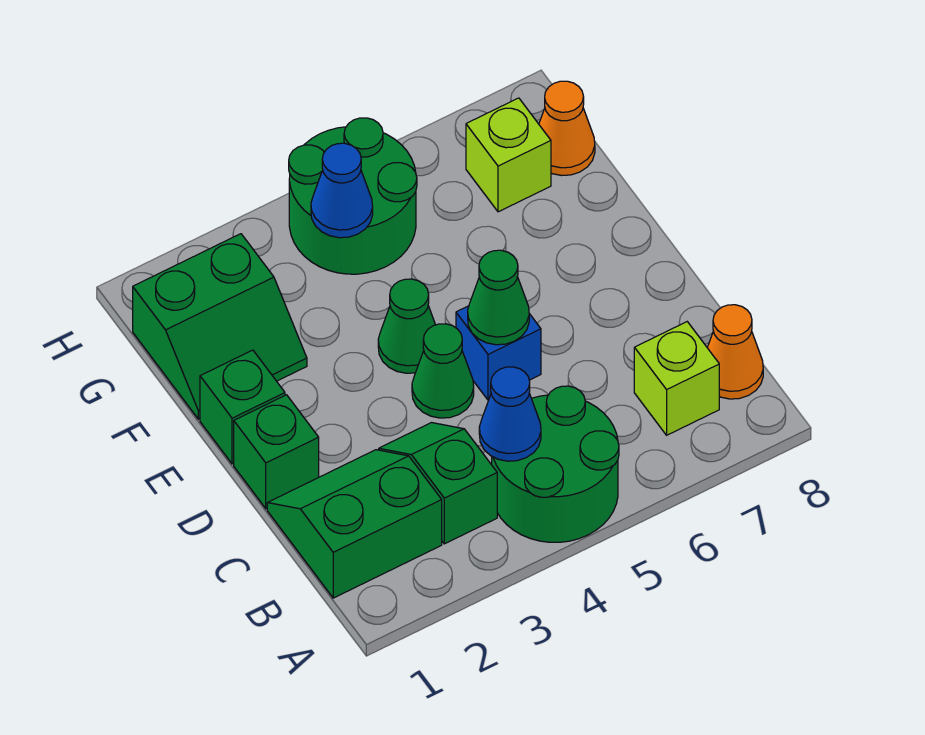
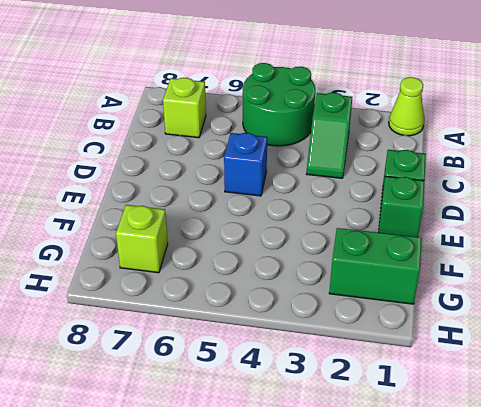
lime cone A1 level 1 -> none
none -> green slope B1:C2 level 1 top B
none -> orange cone B8 level 1
none -> green cone D4 level 1

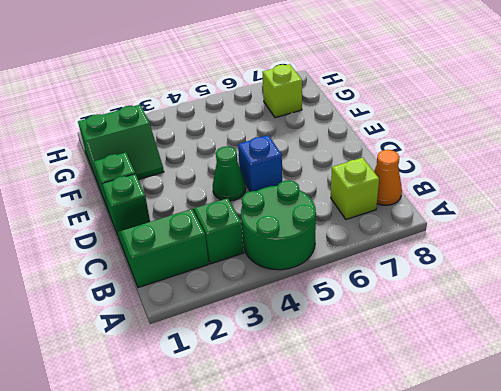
none -> green cone E4 level 1
none -> green round brick G4:H5 level 1
none -> orange cone G8 level 1

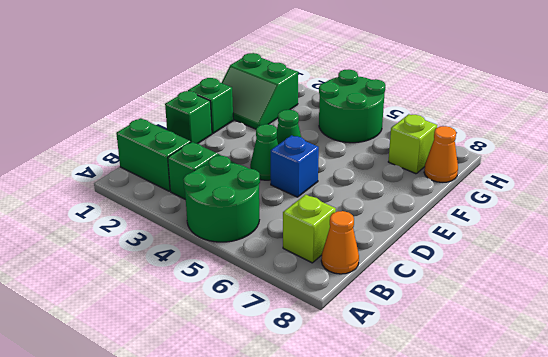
none -> blue cone B4 level 2
none -> green cone D5 level 2
none -> blue cone G4 level 2

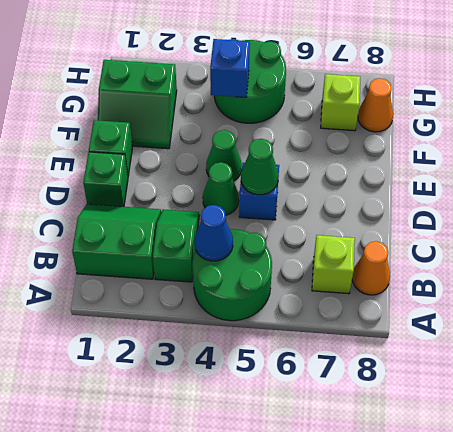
blue brick G4 level 2 -> blue cone G4 level 2

